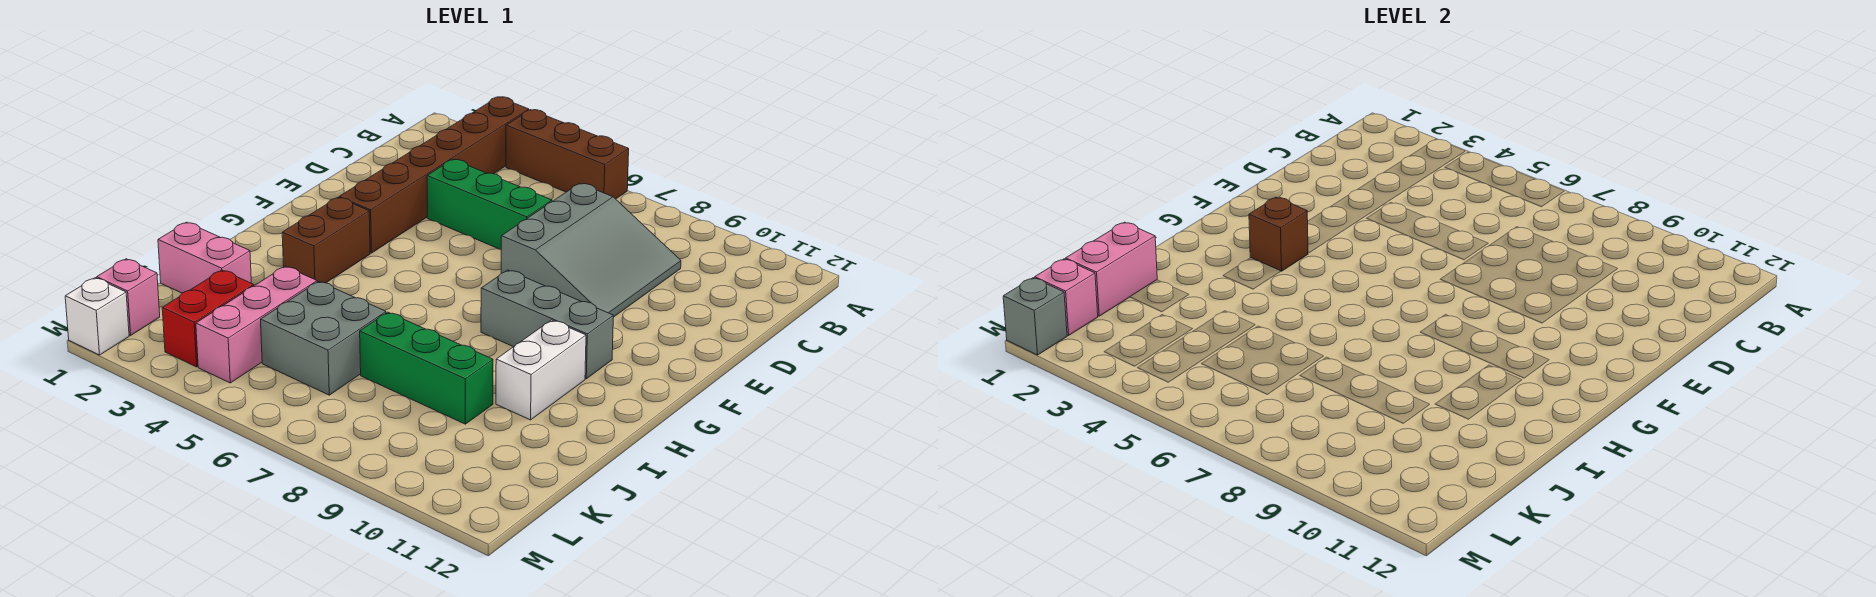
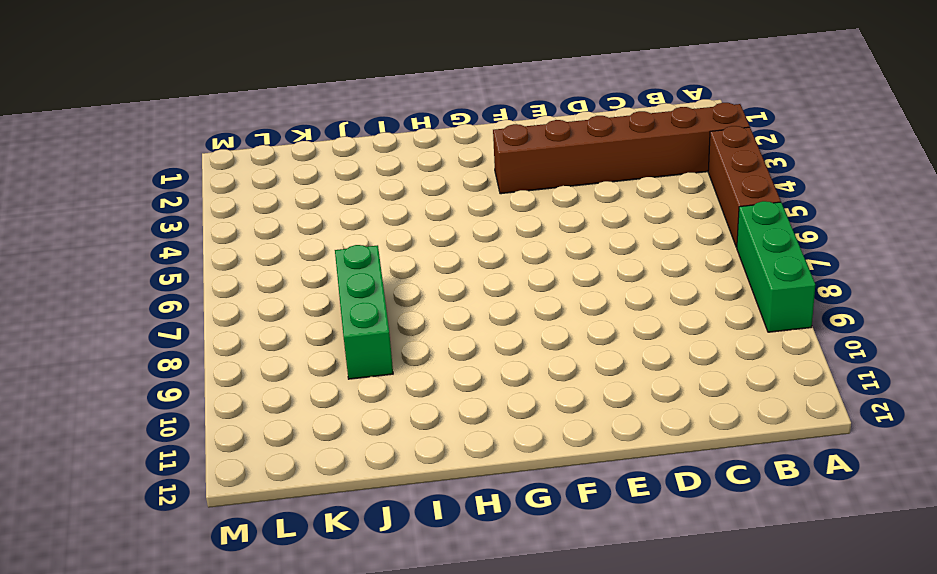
green brick A7:A9 level 1 -> green brick D4:D6 level 1
none -> grey slope C7:E9 level 1 top 7
none -> brown brick G3:H3 level 1
none -> grey brick G8:G10 level 1

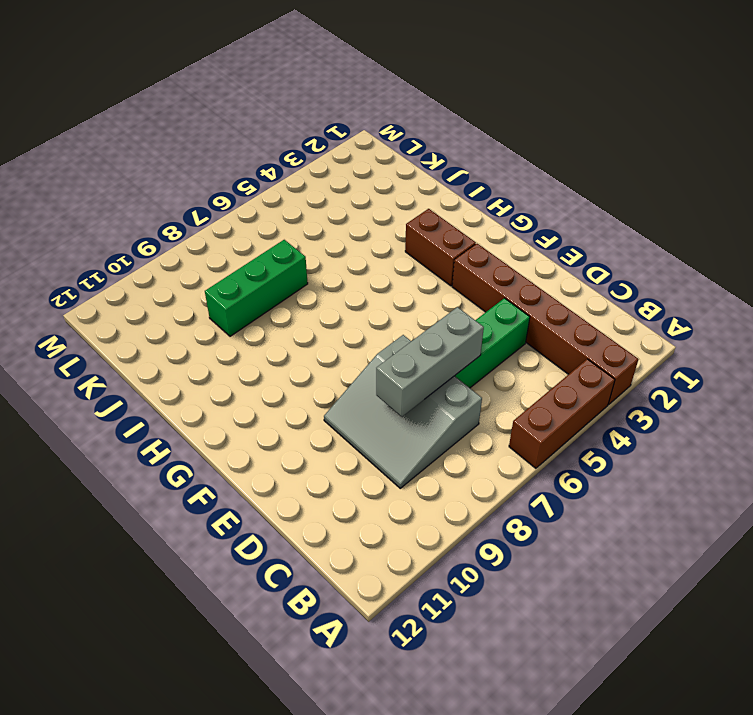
grey brick D6:D8 level 2 -> grey brick G8:G10 level 1
none -> white brick H10:I10 level 1
none -> pink brick J1:J2 level 1
none -> pink brick J4:L4 level 1

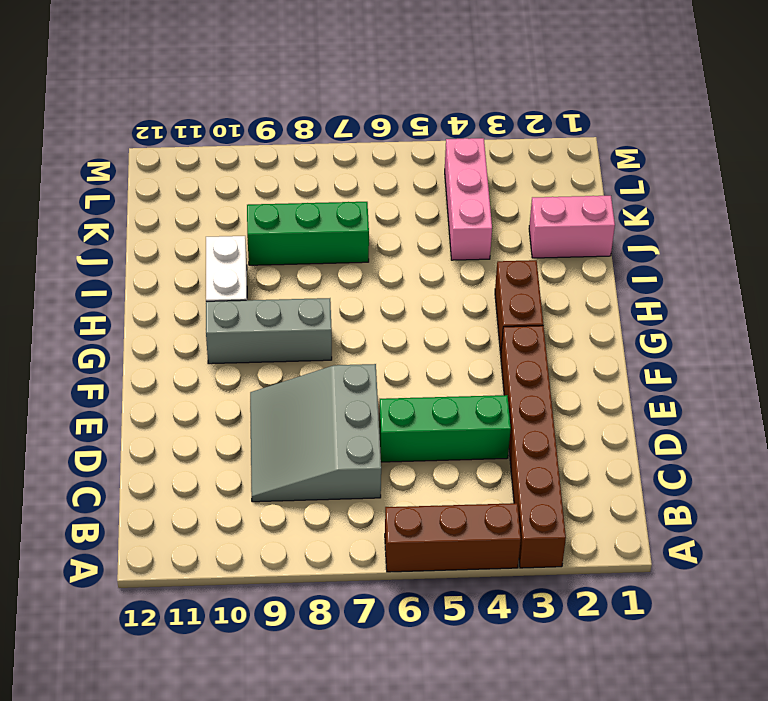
none -> grey brick J5:K6 level 1
none -> red brick K3:L3 level 1
none -> pink brick L1 level 1

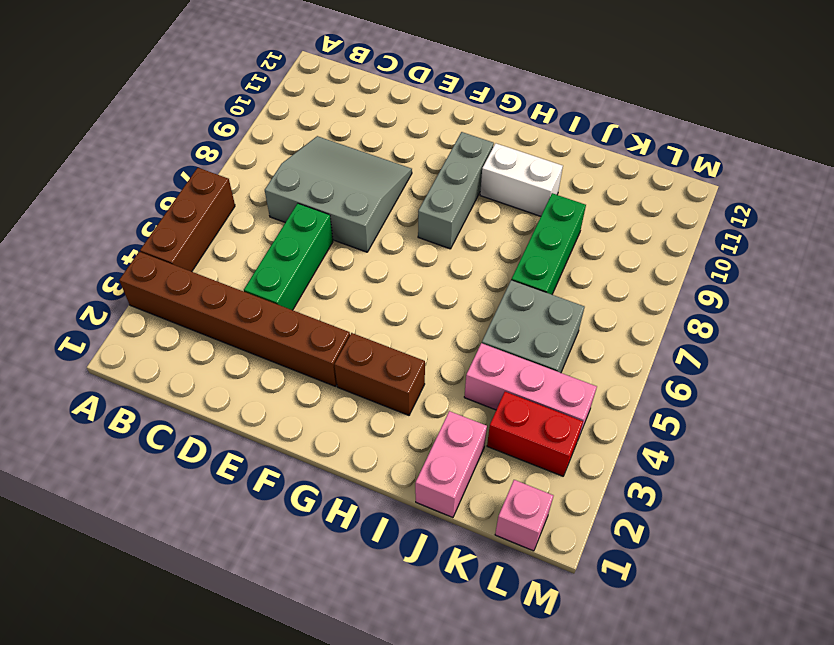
none -> white brick M1 level 1
none -> brown brick G3 level 2
none -> pink brick J1:K1 level 2

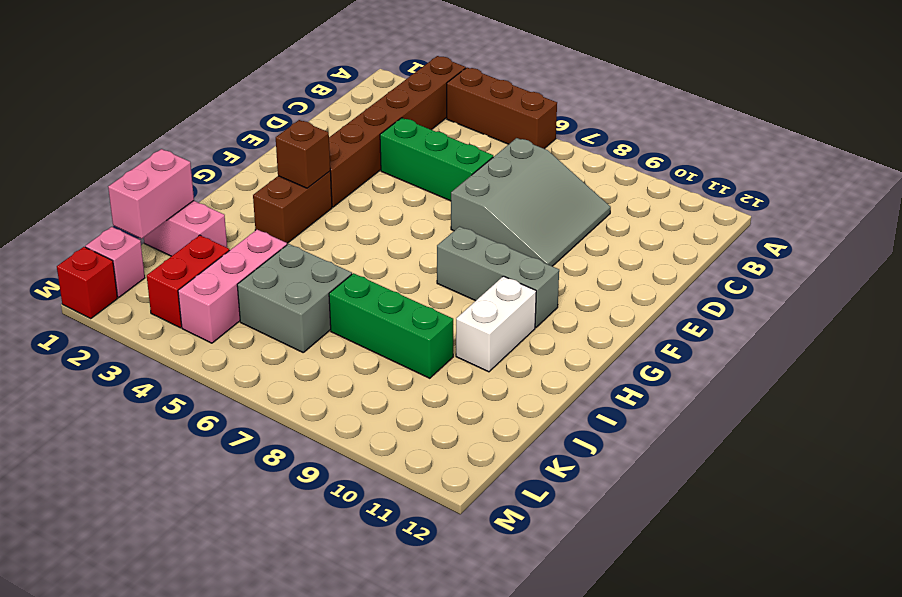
red brick M1 level 1 -> white brick M1 level 1
none -> pink brick L1 level 2
none -> grey brick M1 level 2

